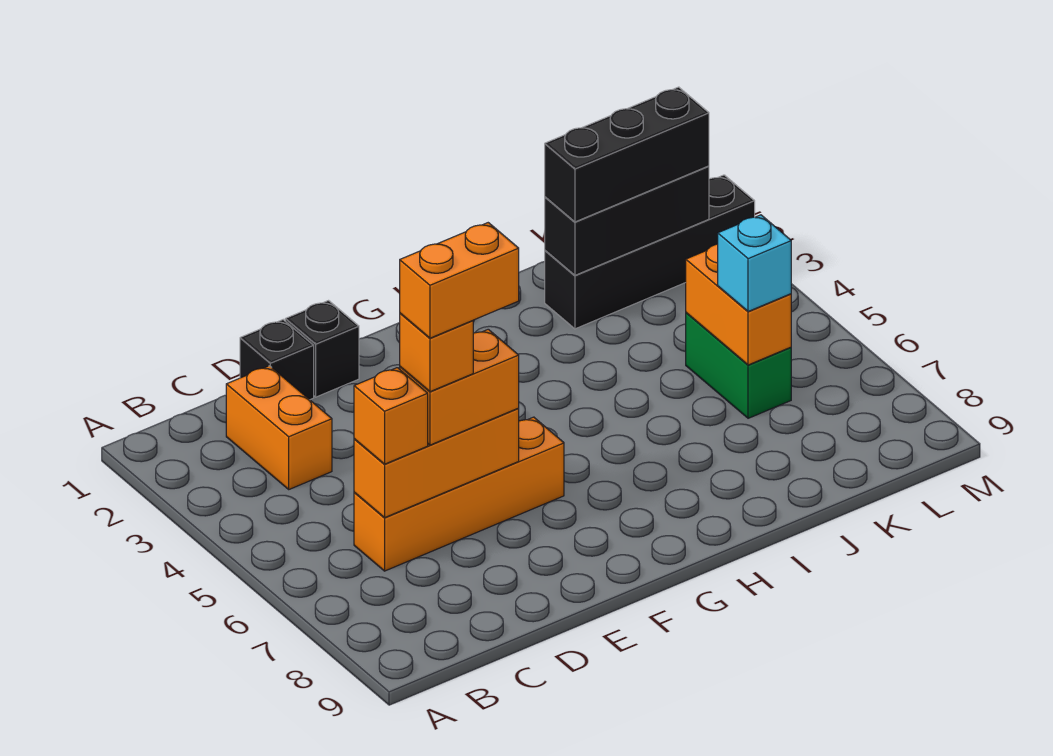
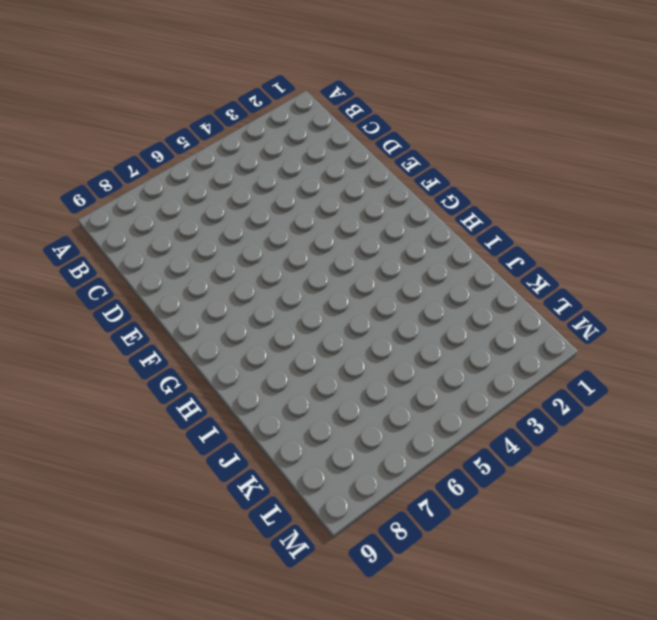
none -> orange brick C2:C3 level 1
none -> orange brick C6:F6 level 1
none -> black brick D1 level 1

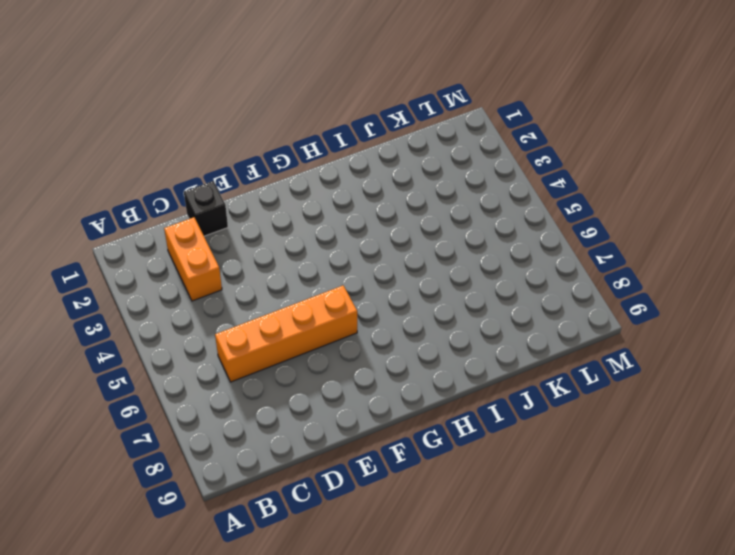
none -> black brick E1 level 1
none -> black brick J2:M2 level 1
none -> green brick K5:K6 level 1

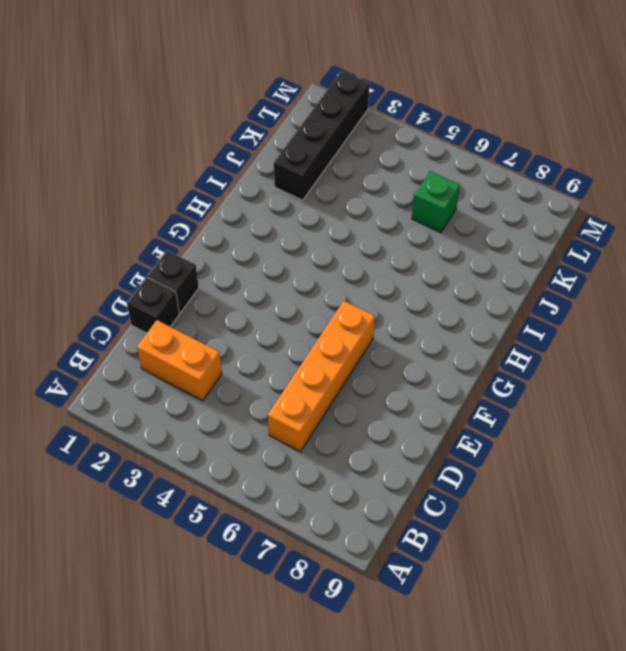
green brick K6 level 1 -> green brick K5:K6 level 1
none -> orange brick C6:E6 level 2
none -> black brick J2:L2 level 2
none -> orange brick K5:K6 level 2

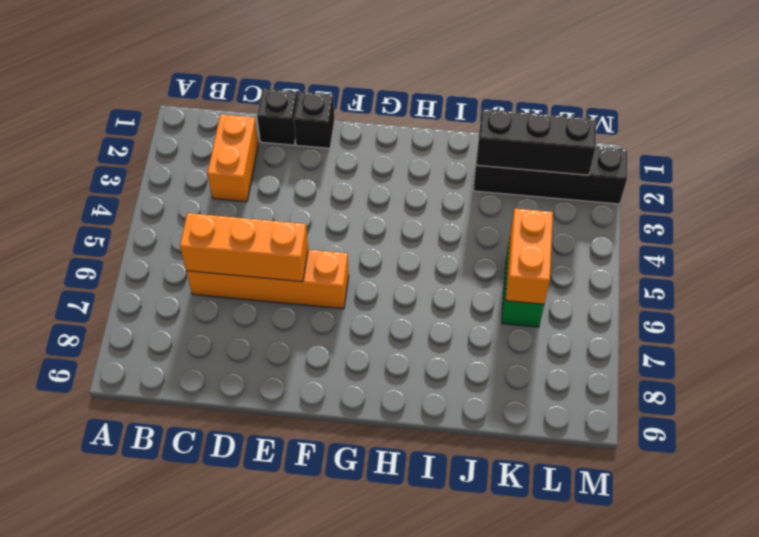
none -> orange brick C6 level 3
none -> orange brick D6:E6 level 3
none -> black brick J2:L2 level 3

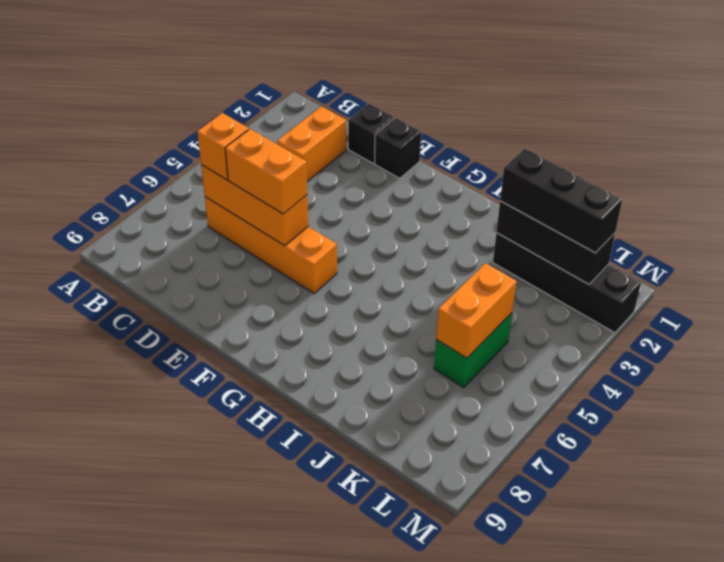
none -> cyan brick K6 level 3
none -> orange brick D6 level 4
none -> orange brick D6:E6 level 5

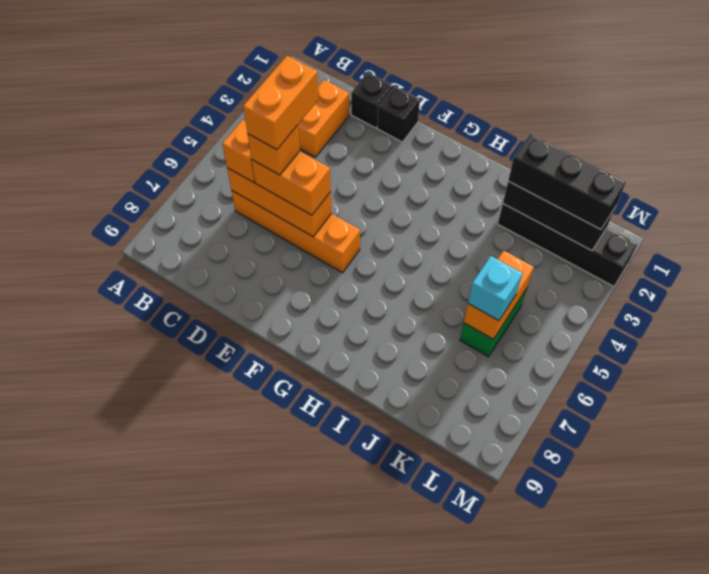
orange brick D5:D6 level 5 -> orange brick D6:E6 level 5

